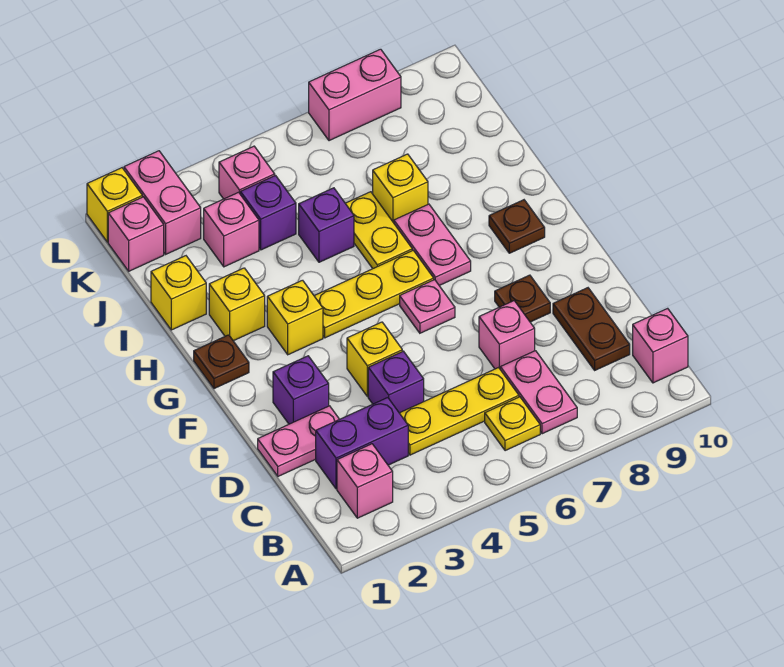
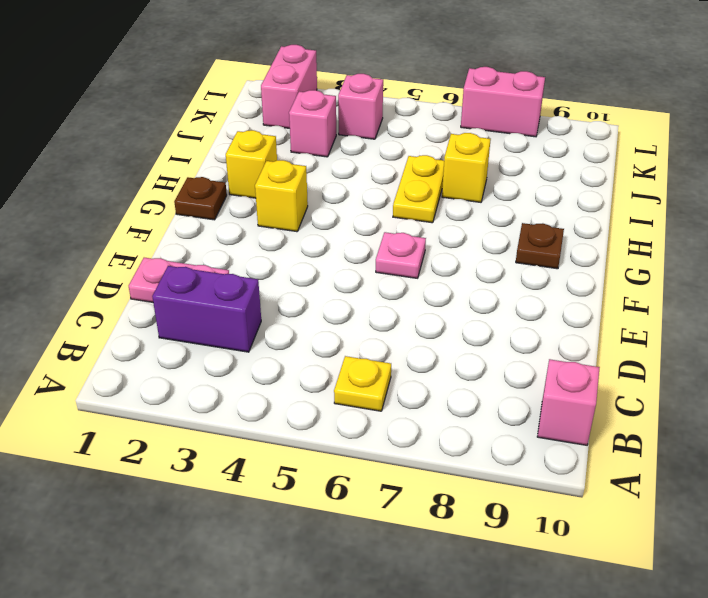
none -> pink brick B2 level 1
none -> pink plate B7:C7 level 1
none -> yellow plate C4:C6 level 1
none -> brown plate C9:D9 level 1

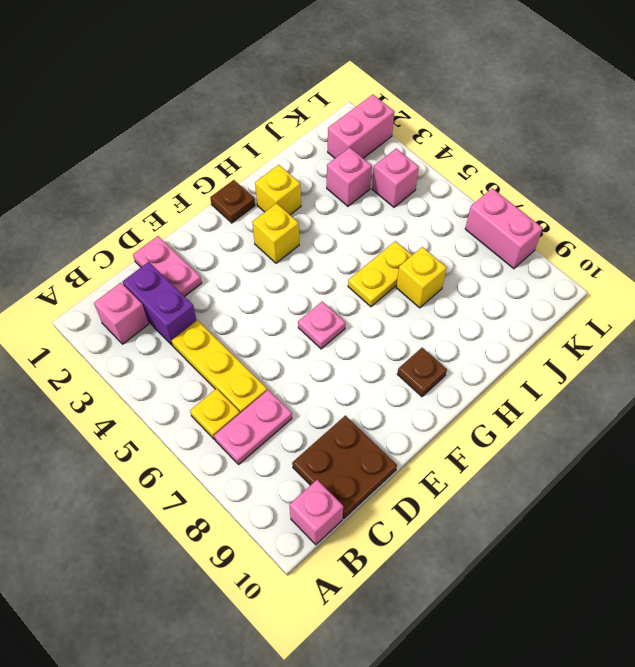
brown plate C9:D10 level 1 -> brown plate C9:D9 level 1
none -> purple brick D4 level 1
none -> pink brick D7 level 1
none -> purple brick E2 level 1
none -> yellow brick E4 level 1

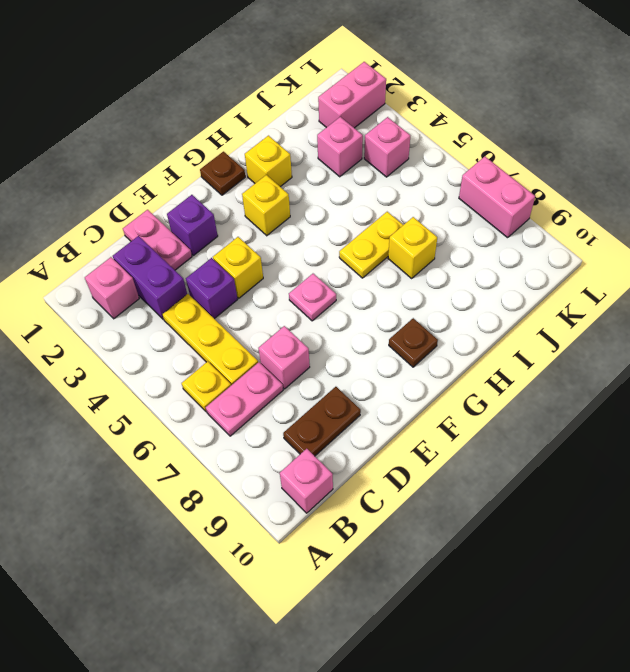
none -> brown plate E8 level 1
none -> yellow plate G4:G6 level 1
none -> pink plate G7:H7 level 1
none -> yellow brick I1 level 1

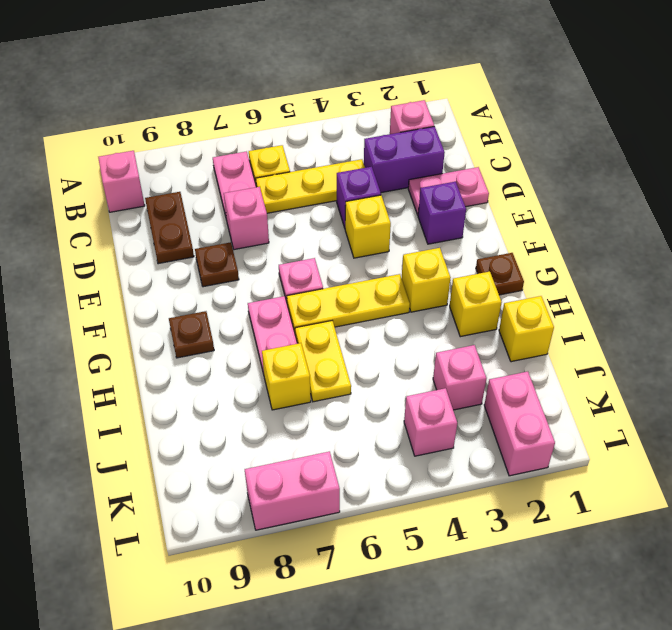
none -> purple brick I5 level 1
none -> purple brick J4 level 1
none -> pink brick K1 level 1
none -> yellow brick L1 level 1

